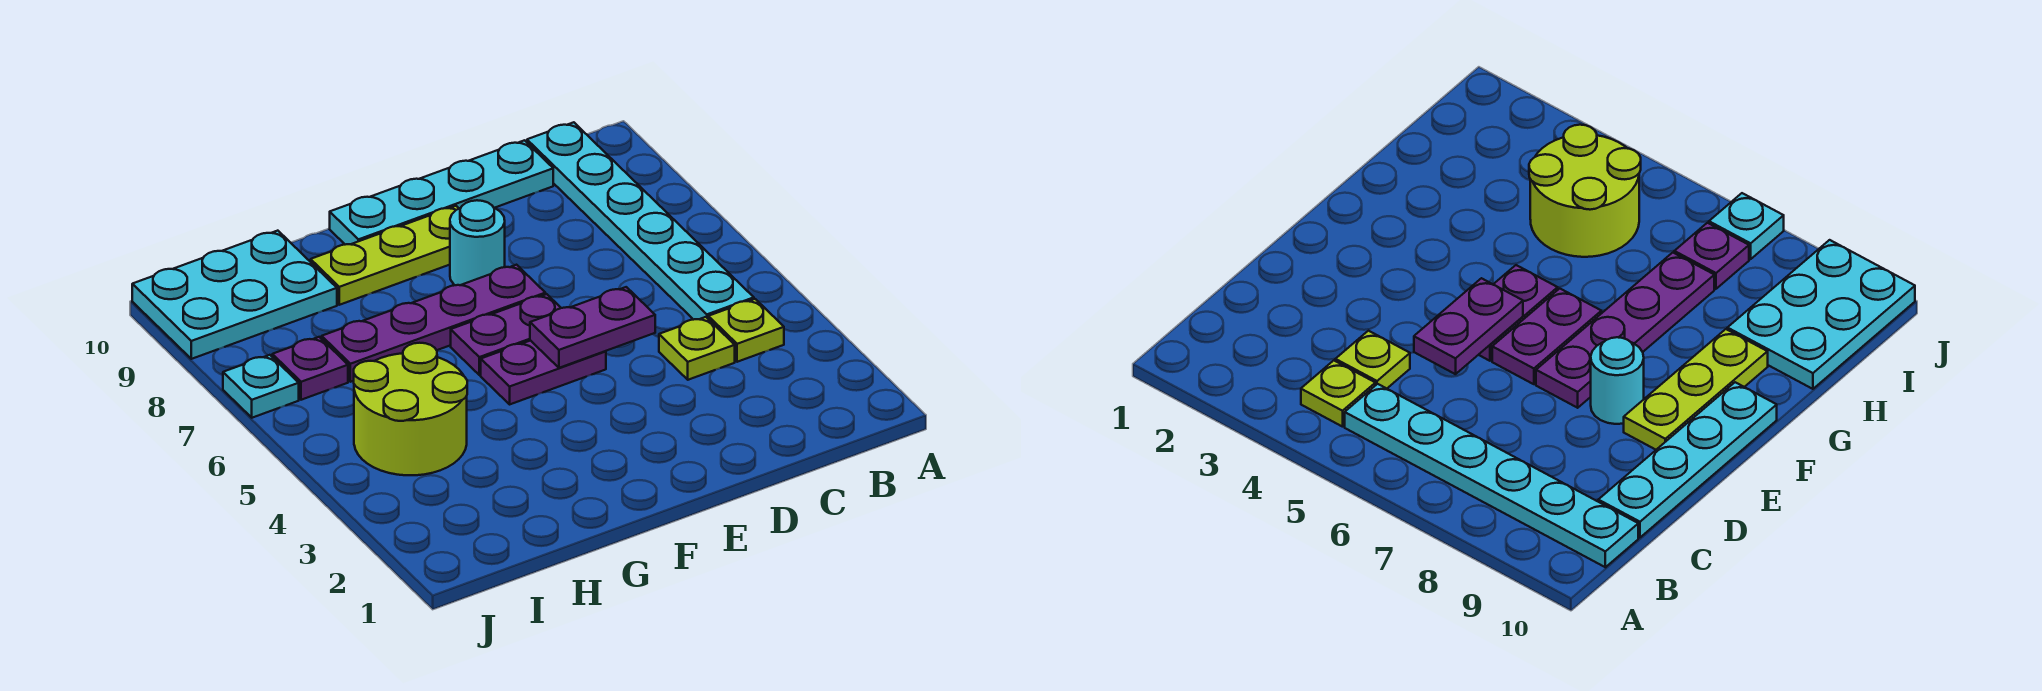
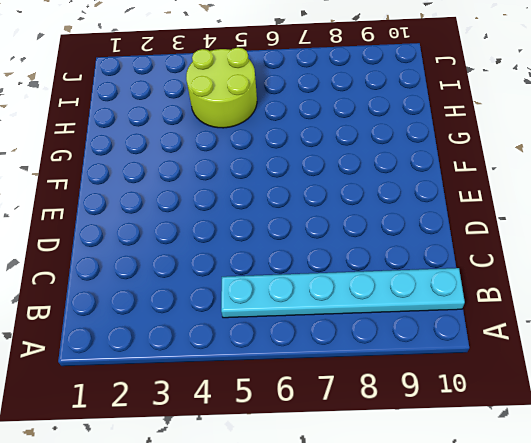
none -> lime plate B4 level 1
none -> lime plate C4 level 1
none -> cyan plate C10:F10 level 1

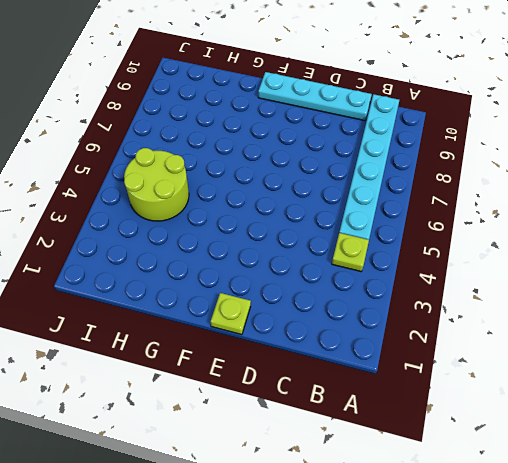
lime plate E1 level 1 -> lime plate C4 level 1
none -> purple plate E5:F5 level 1
none -> purple plate E6:F6 level 1
none -> purple plate E7:H7 level 1

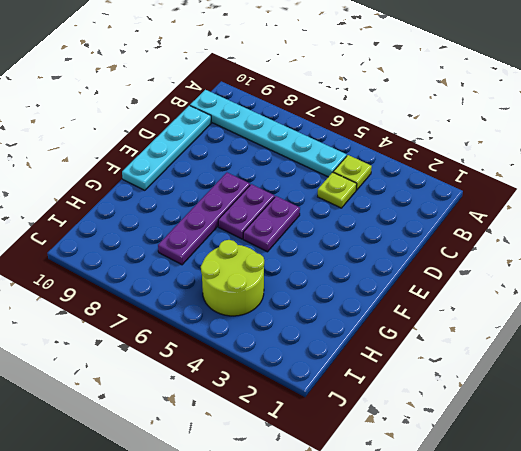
none -> cyan round brick E8 level 1
none -> lime plate E9:G9 level 1
none -> cyan plate H9:J10 level 1

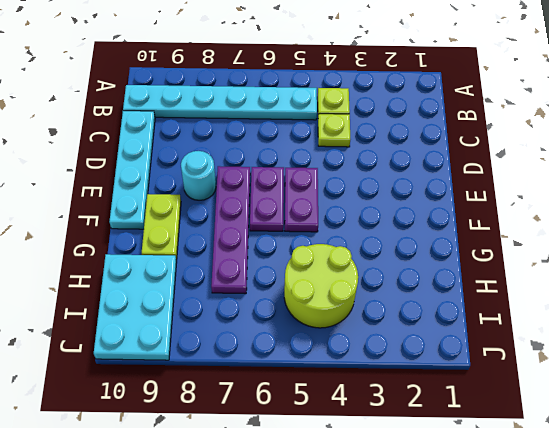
lime plate F9:G9 level 1 -> lime plate E9:G9 level 1
none -> purple plate I7 level 1
none -> cyan plate J7 level 1
none -> purple plate D5:E5 level 2

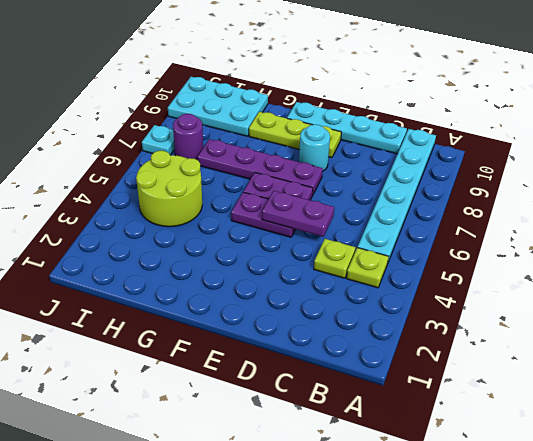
purple round brick I7 level 1 -> purple plate I7 level 1

